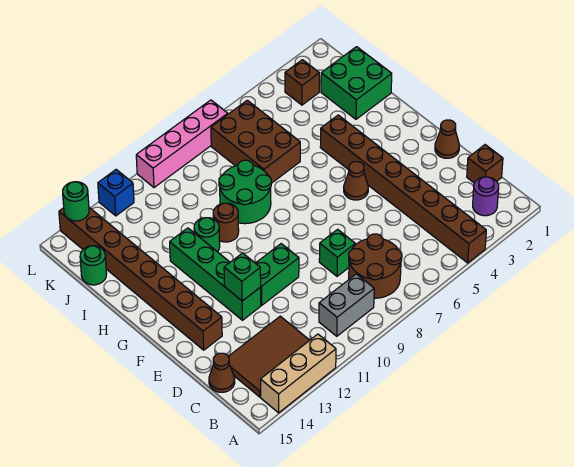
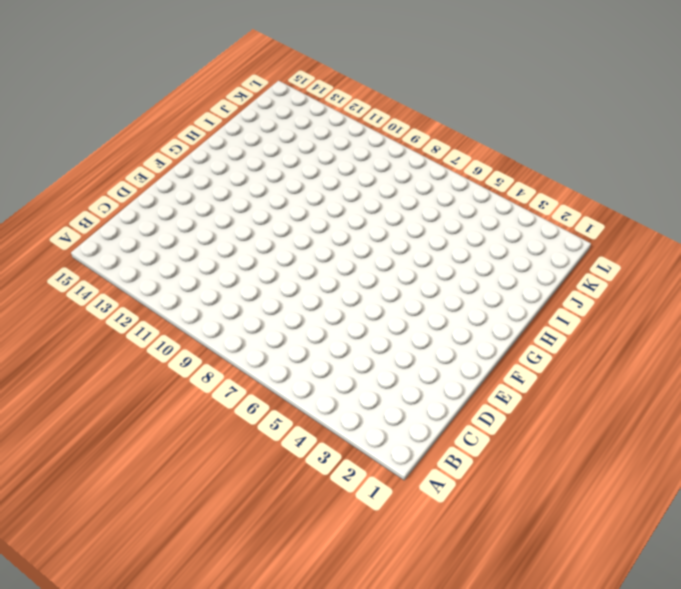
none -> brown brick A4:H4 level 1
none -> tan brick A12:A14 level 1
none -> purple round brick B2 level 1

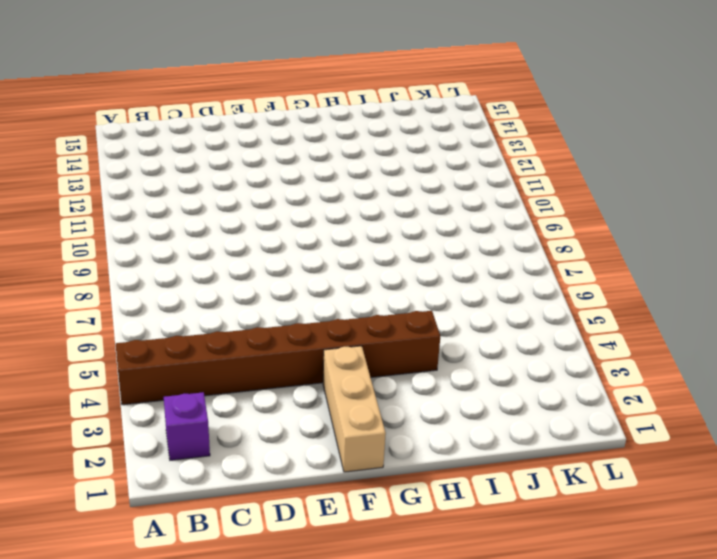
purple brick B2 level 1 -> purple round brick B2 level 1
tan brick F1:F3 level 1 -> tan brick A12:A14 level 1
none -> brown round brick B7:C8 level 1
none -> grey brick B9:B10 level 1
none -> brown tile B12:C14 level 1

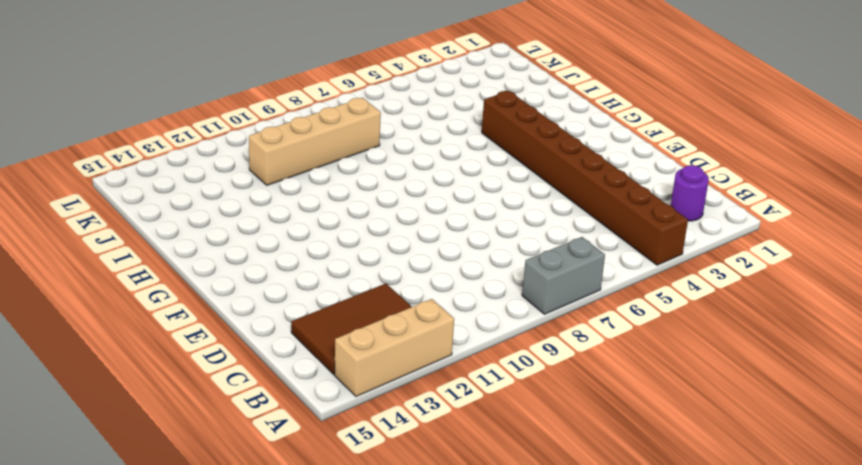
grey brick A7:A8 level 1 -> grey brick B9:B10 level 1
tan brick J8:J11 level 1 -> none
none -> brown round brick B7:C8 level 1
none -> brown brick C1 level 1
none -> brown cone C15 level 1

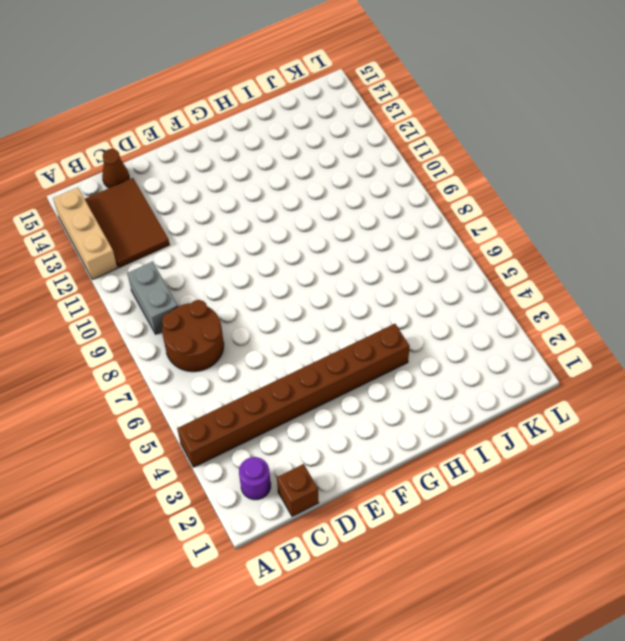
none -> green brick D8 level 1
none -> brown cone E1 level 1
none -> green brick E10:E11 level 1

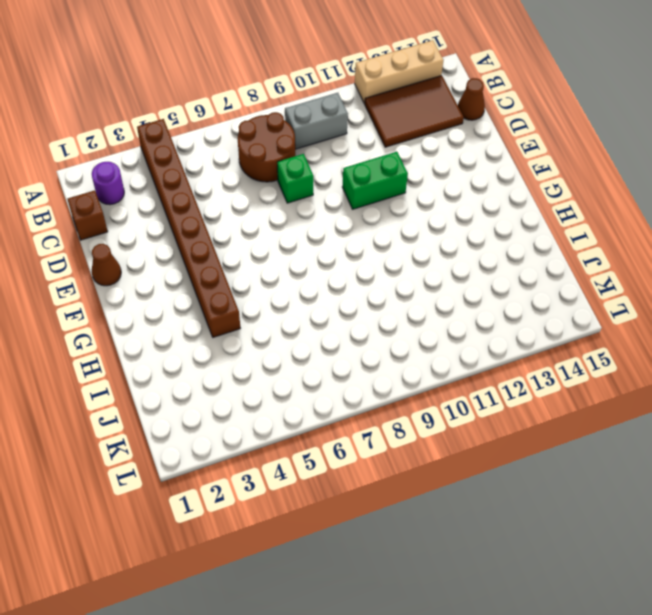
none -> green brick E12:H12 level 1
none -> brown brick E14:L14 level 1
none -> brown cone F5 level 1

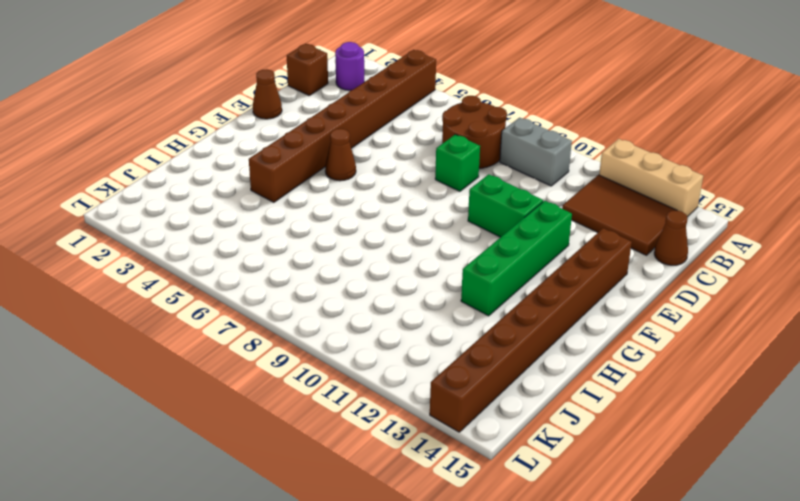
none -> green round brick H8:I9 level 1
none -> brown round brick H10 level 1
none -> green round brick H11 level 1

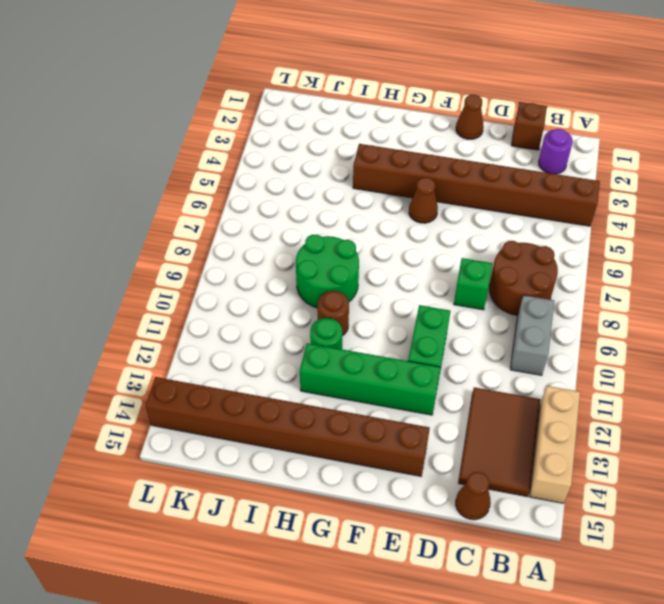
none -> green brick I1:J2 level 1
none -> brown brick I6:K7 level 1
none -> green round brick J15 level 1

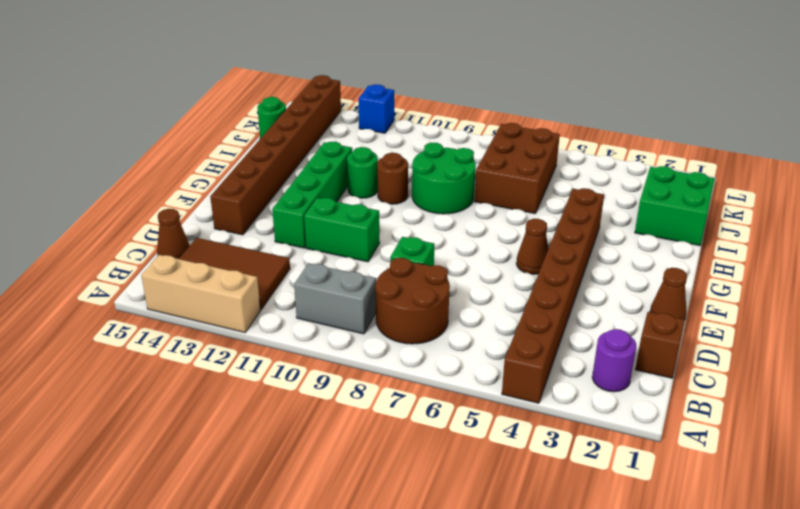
none -> brown brick K3 level 1
none -> pink brick L7:L10 level 1
none -> green brick E12 level 2

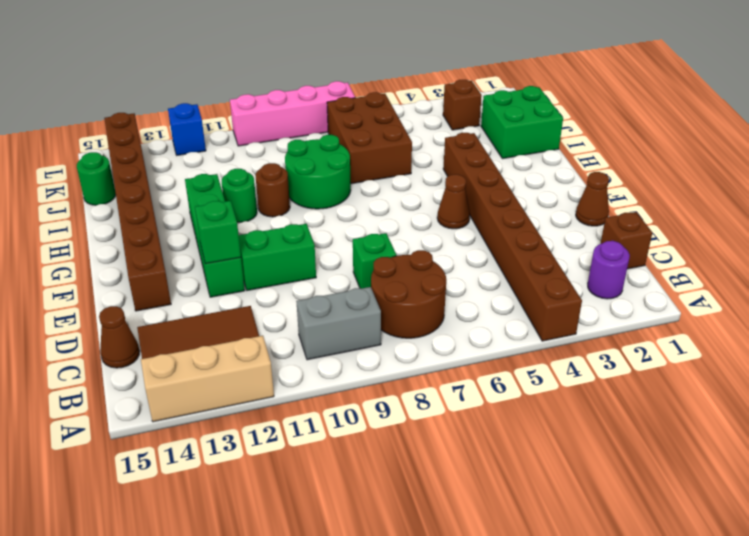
none -> green round brick L14 level 2

